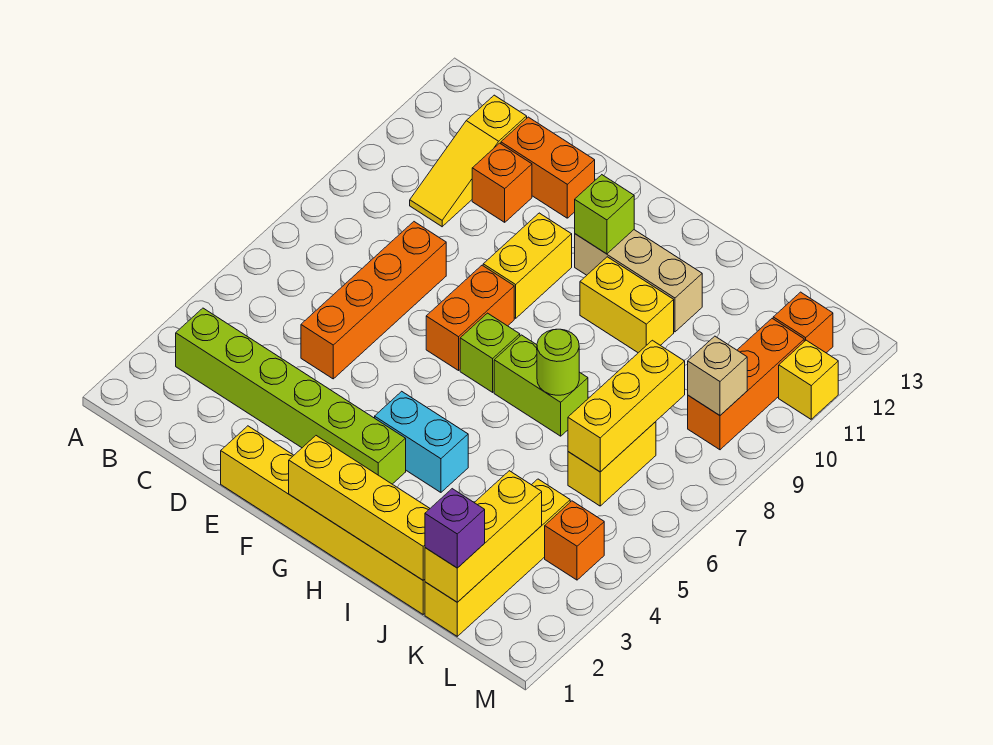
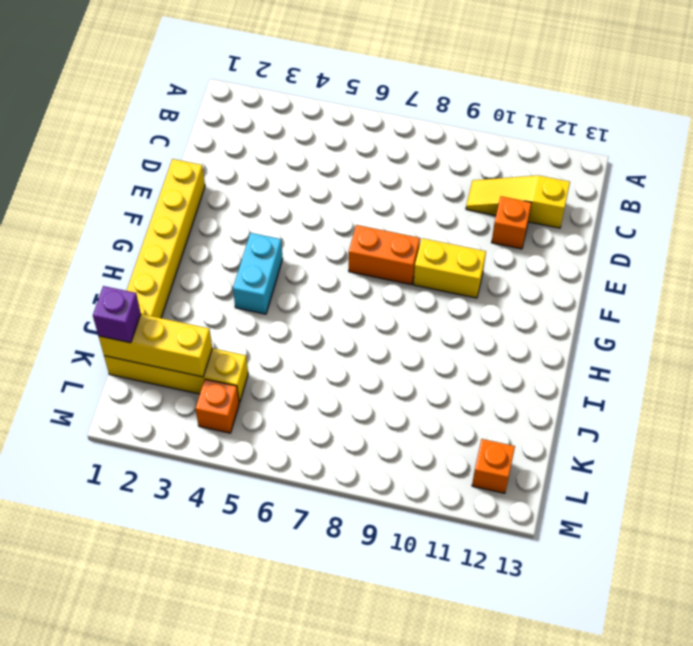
none -> lime brick B3:G3 level 1
none -> orange brick D5:D8 level 1
none -> orange brick D12:E12 level 1

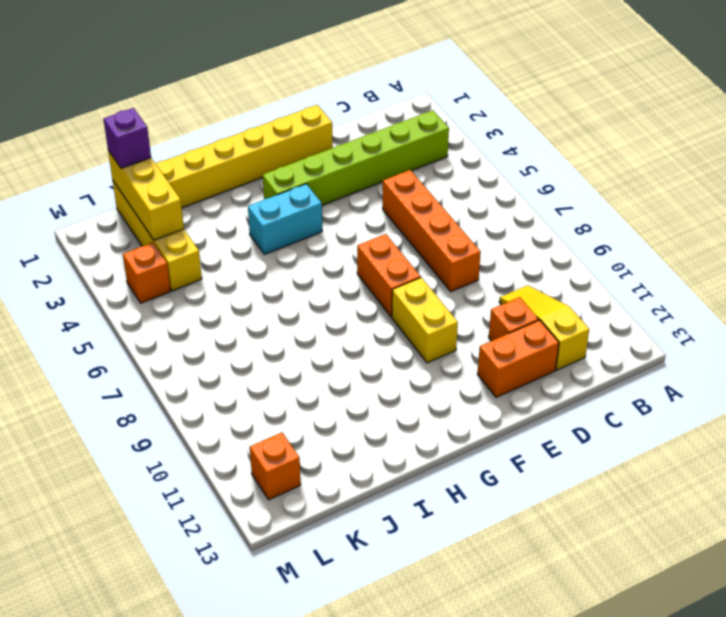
none -> lime brick G7 level 1
none -> tan brick G11:I11 level 1
none -> lime brick H7:I7 level 1

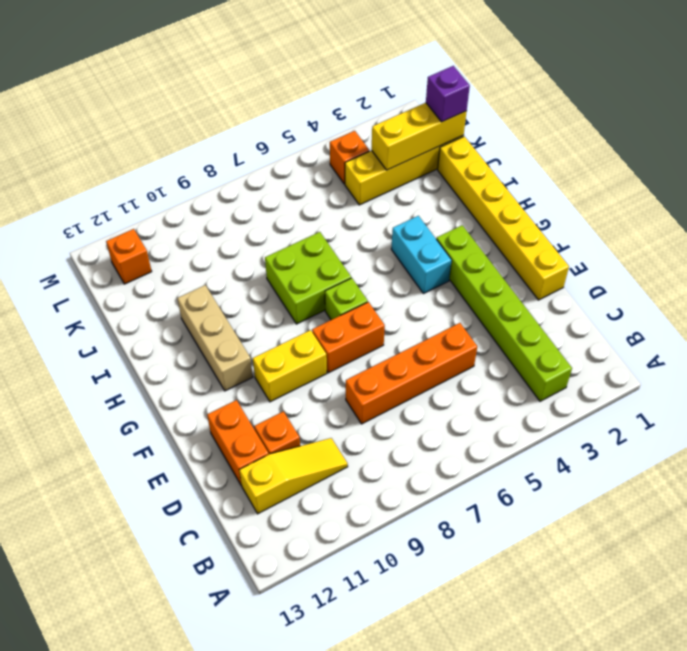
lime brick H7:I8 level 1 -> lime brick H7:I7 level 1
none -> yellow brick H10:I10 level 1
none -> yellow brick K6:K7 level 1
none -> orange brick L9:L11 level 1

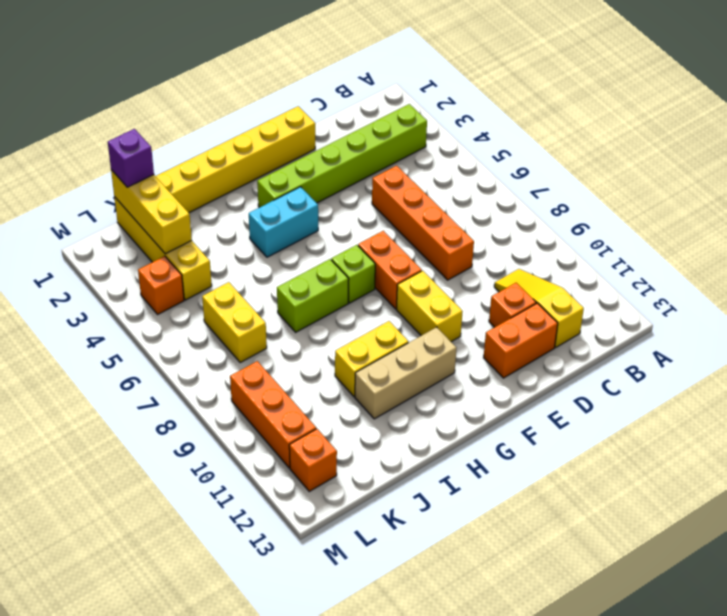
none -> yellow brick M11 level 1
none -> yellow brick G1:J1 level 2
none -> lime brick G11 level 2

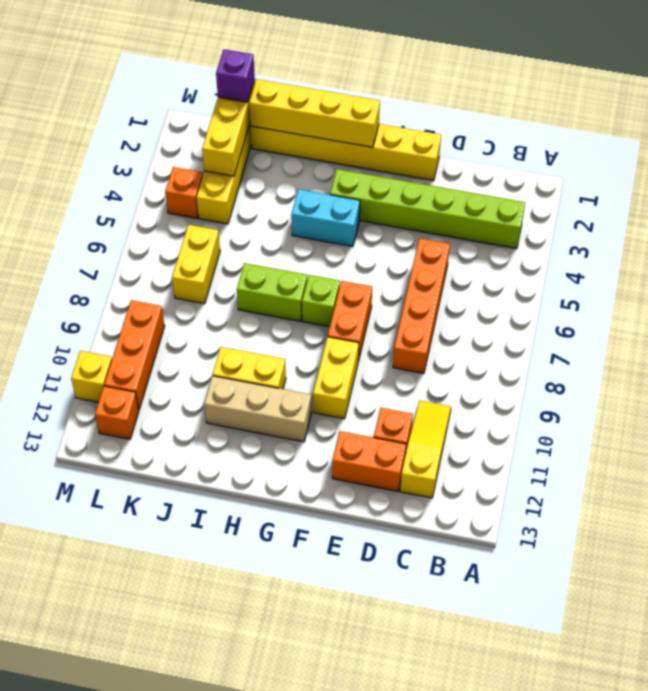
none -> lime brick G11 level 2
none -> lime round brick I7 level 2
none -> yellow brick K6:K8 level 2

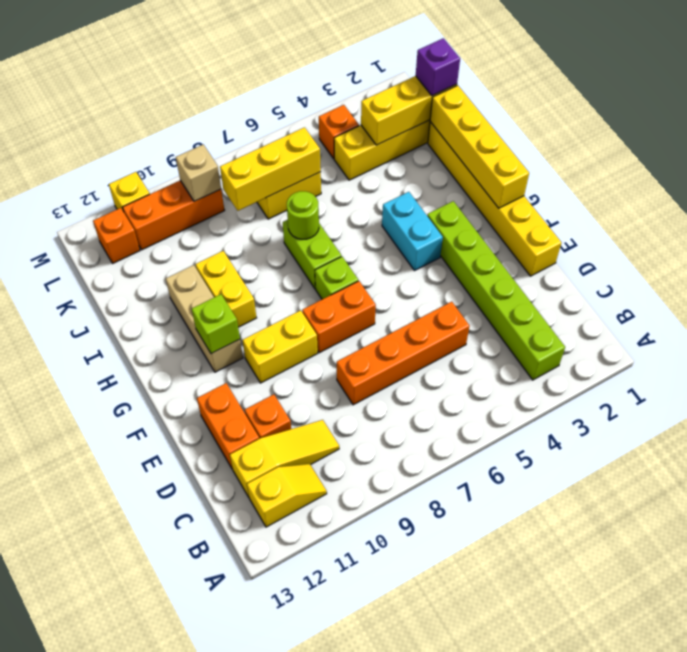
yellow slope B11:B12 level 1 top 12 -> none

